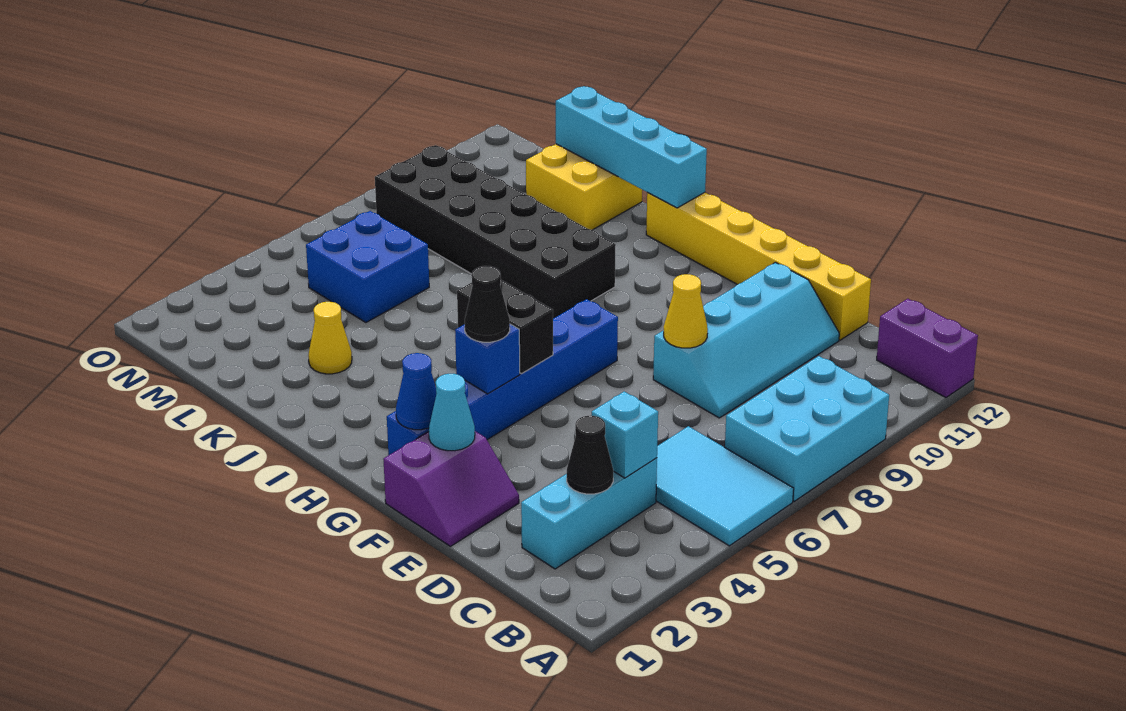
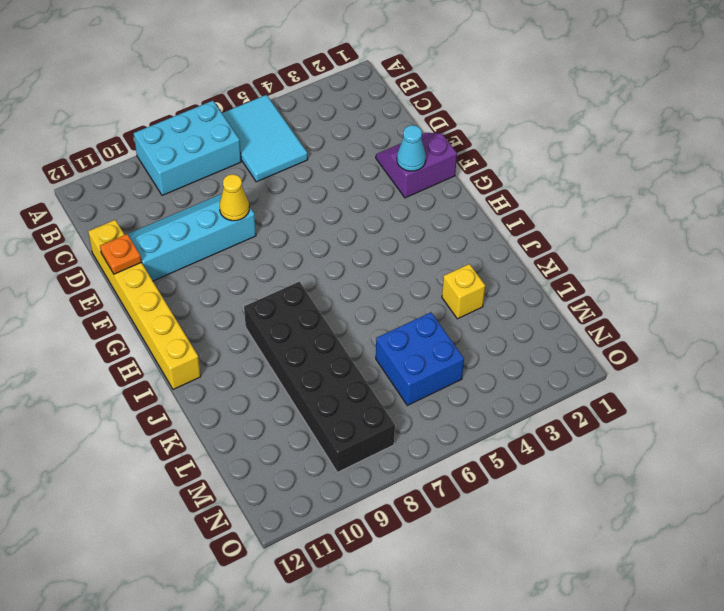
orange plate E12 level 2 -> none
yellow brick K3 level 1 -> yellow cone K3 level 1
none -> purple brick A12:B12 level 1
none -> cyan brick C2:C4 level 1
none -> blue brick G2:G7 level 1

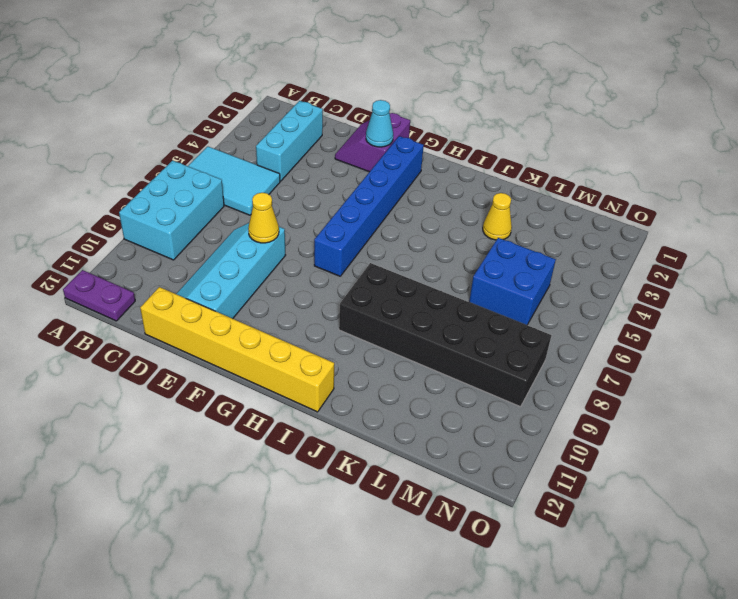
purple plate A12:B12 level 1 -> purple brick A12:B12 level 1
none -> yellow brick K11:L12 level 1
none -> black cone C3 level 2
none -> cyan brick C4 level 2

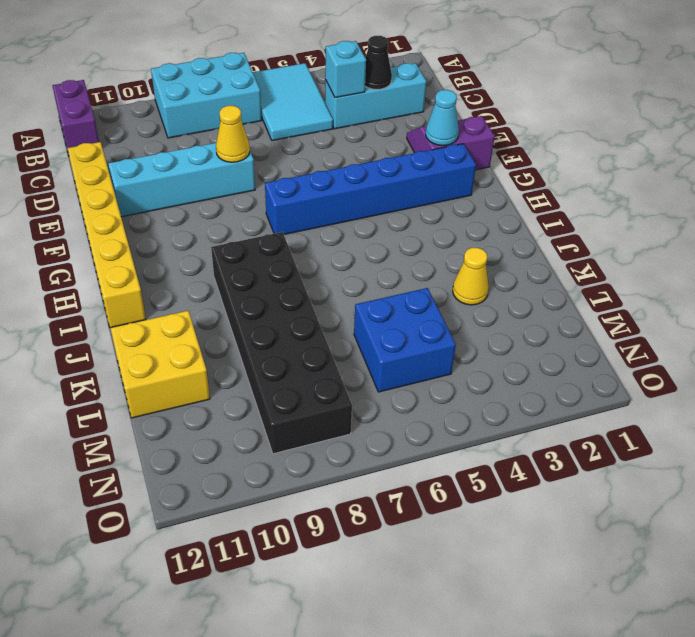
none -> blue cone G2 level 2
none -> blue brick G4 level 2
none -> black brick G5:H5 level 2

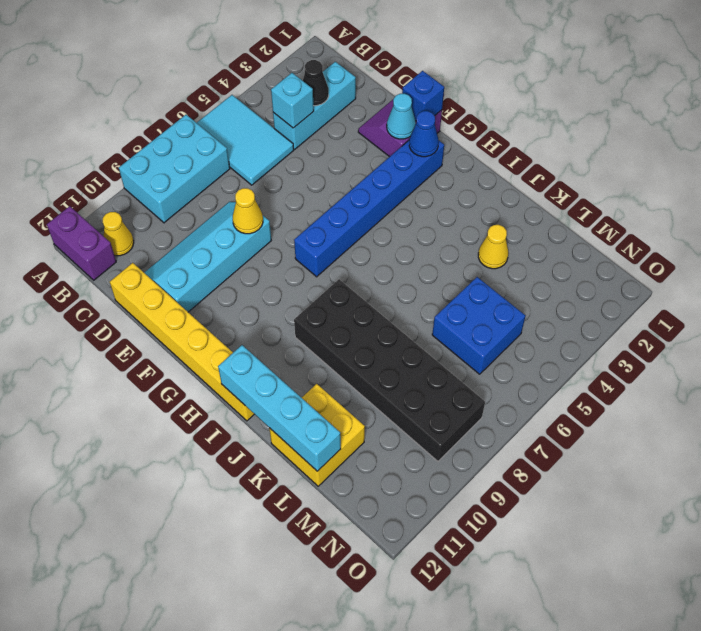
yellow cone B11 level 1 -> none
blue brick F1 level 2 -> blue brick G4 level 2
none -> black brick G5:H5 level 2
none -> black cone G4 level 3

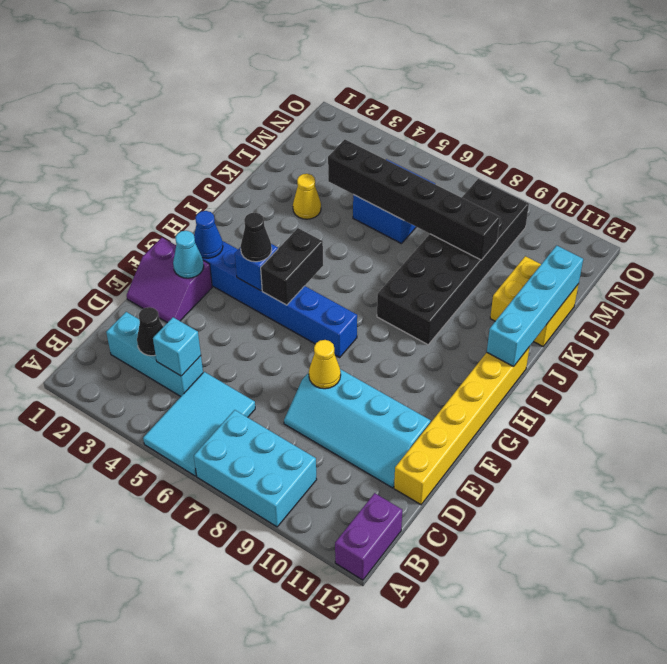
black brick L4:L9 level 2 -> none

